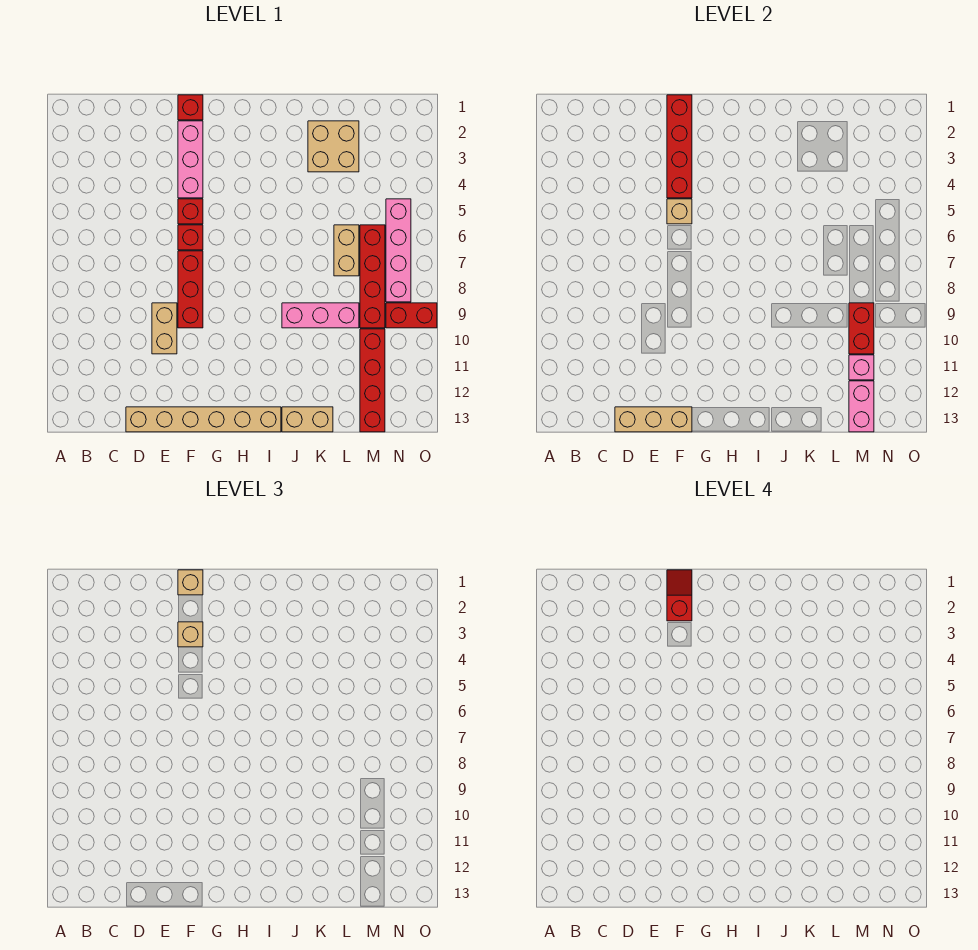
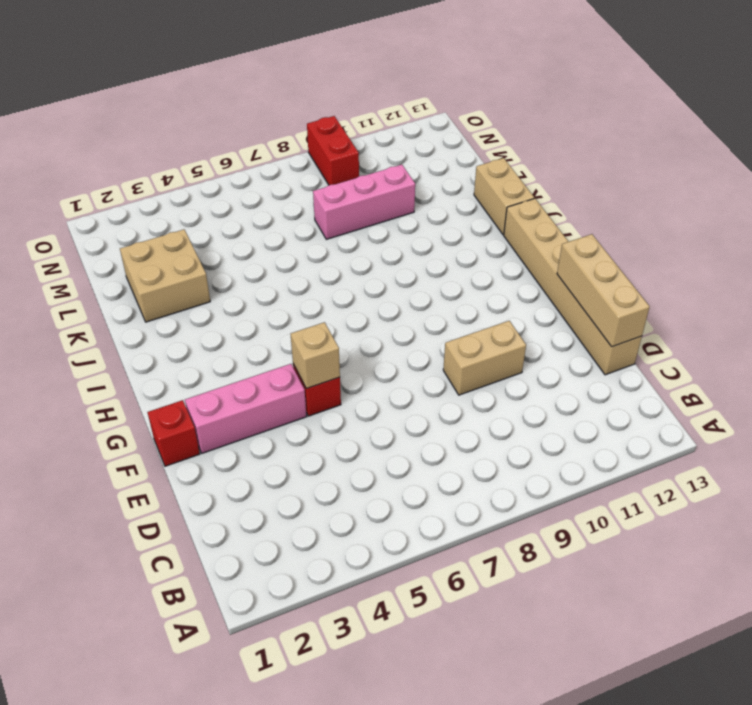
pink brick L8:L10 level 1 -> pink brick J9:L9 level 1
none -> red brick F6 level 1
none -> red brick F7:F9 level 1
none -> tan brick L6:L7 level 1

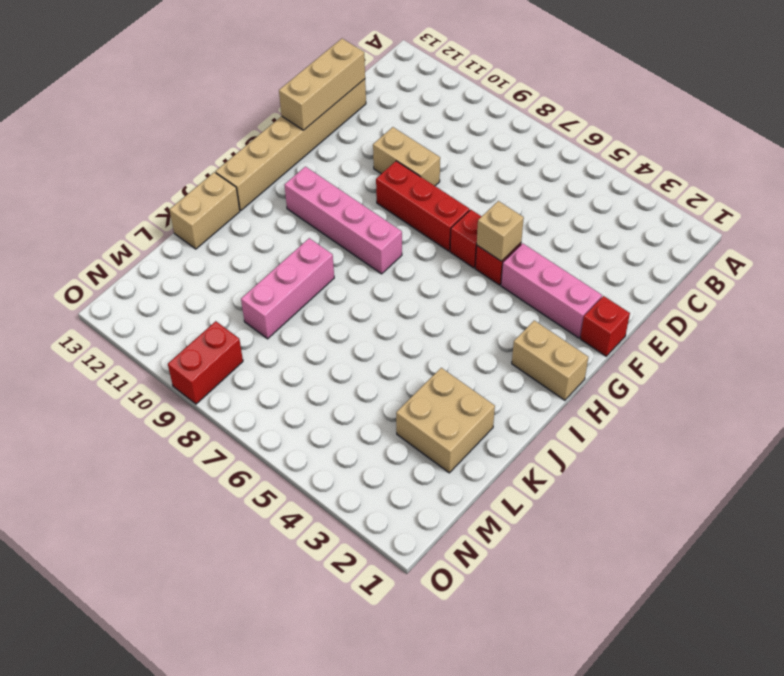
tan brick H1:H2 level 1 -> tan brick L6:L7 level 1
pink brick H8:H11 level 1 -> pink brick N5:N8 level 1
none -> red brick M6:M9 level 1
none -> red brick M10:M13 level 1
none -> red brick F1:F4 level 2

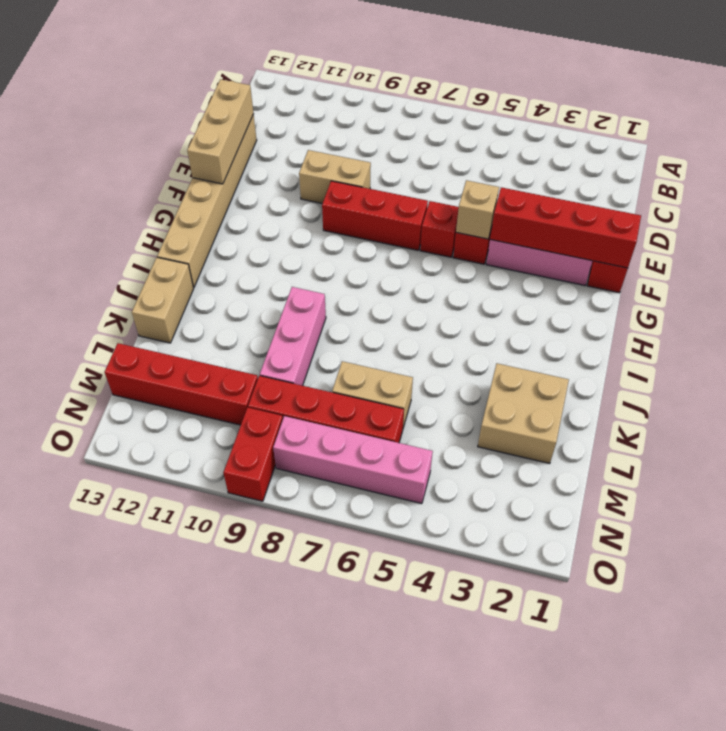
none -> red brick M9:M10 level 2
none -> pink brick M11 level 2
none -> pink brick M12:M13 level 2

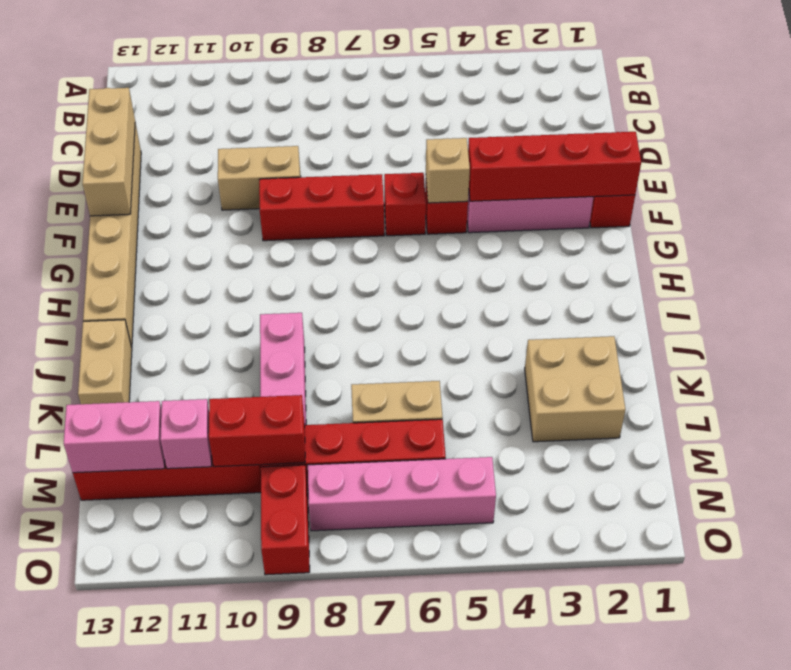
none -> tan brick F1 level 3
none -> tan brick F3 level 3
none -> red slope F1:F2 level 4 top 2

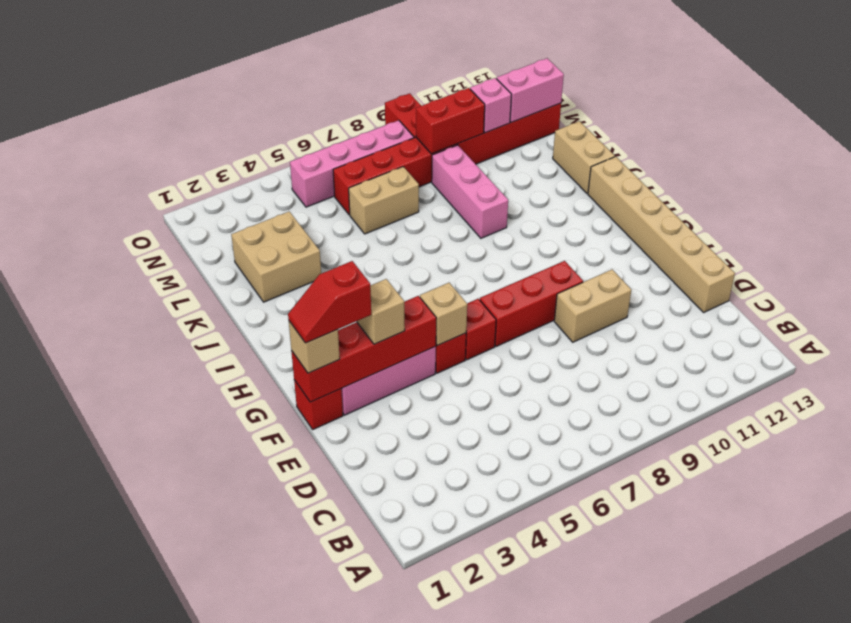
none -> tan brick D13:F13 level 2

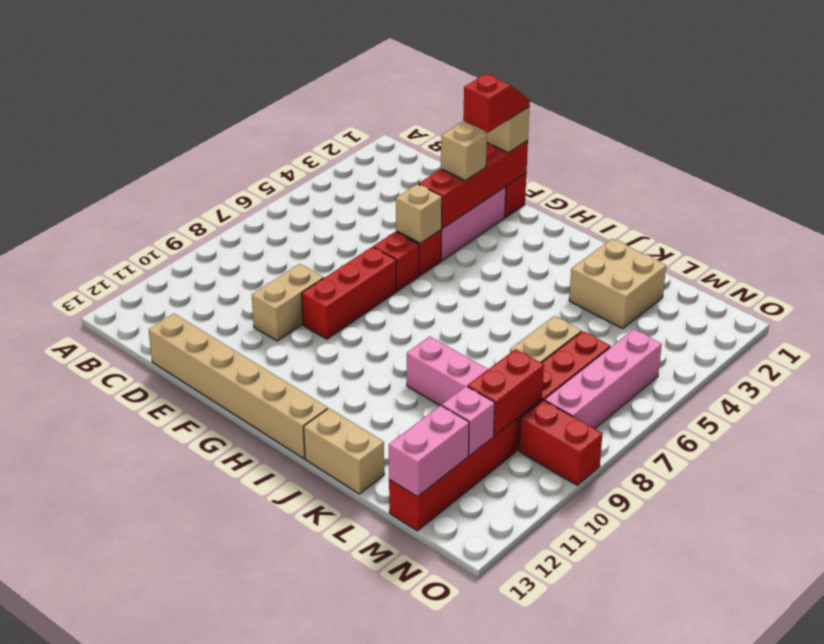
none -> tan brick D13:F13 level 2

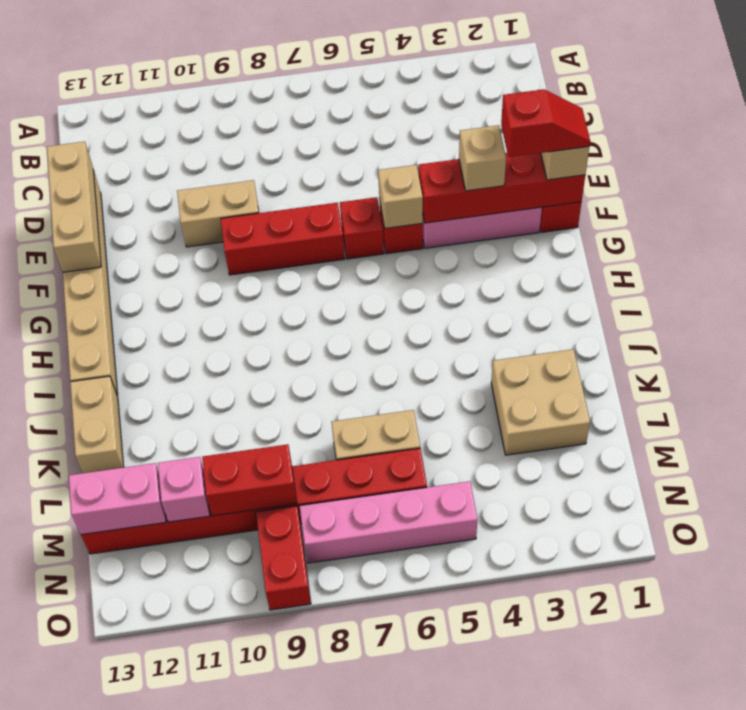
none -> pink brick J9:L9 level 1

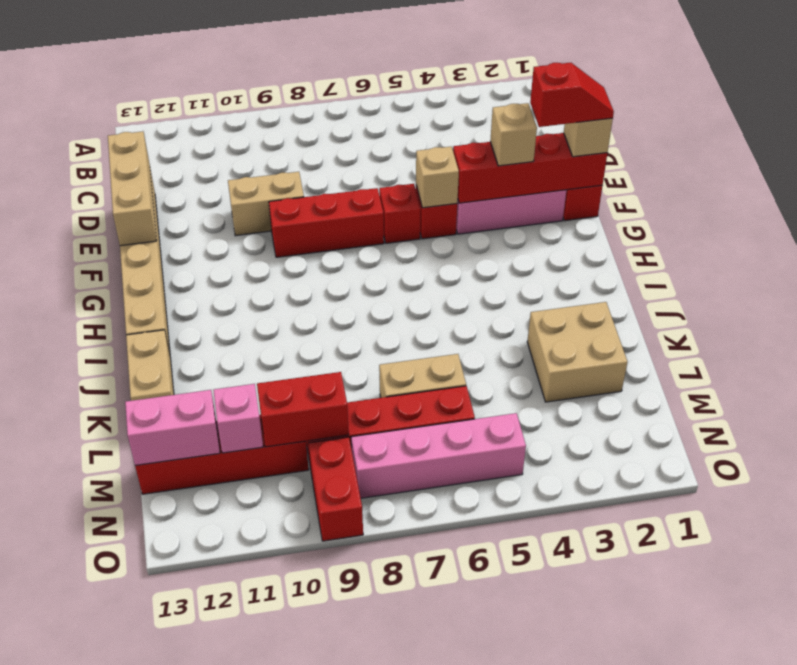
none -> pink brick J9:L9 level 1

